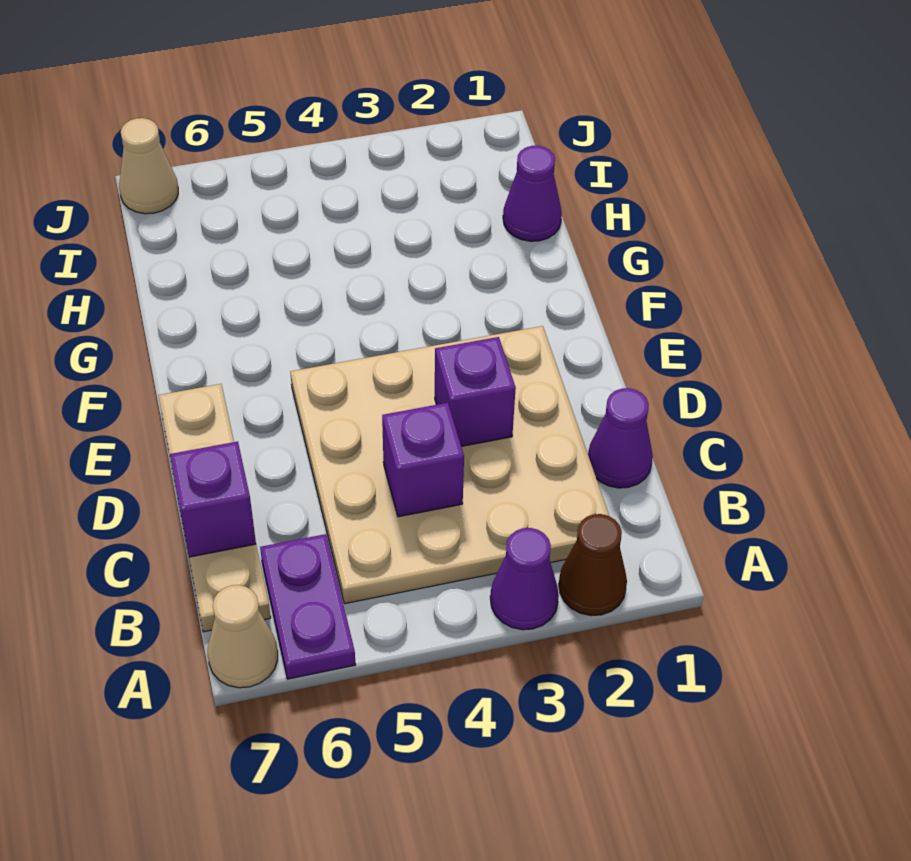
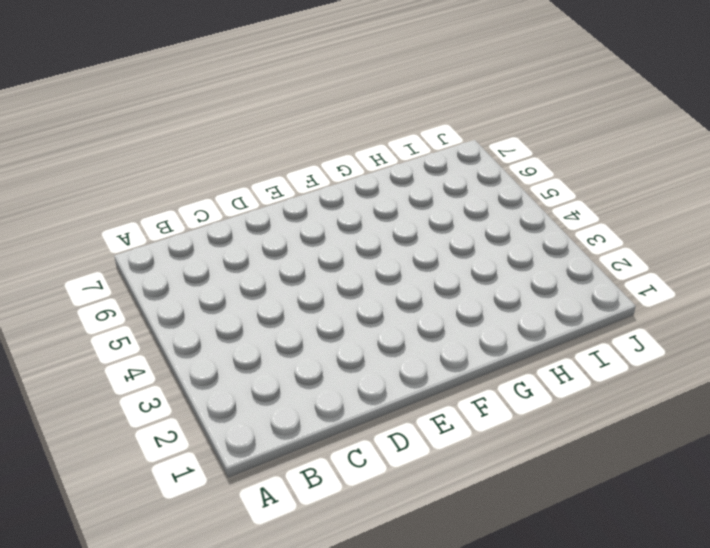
none -> brown cone A2 level 1
none -> purple cone A3 level 1
none -> purple plate A6:B6 level 1

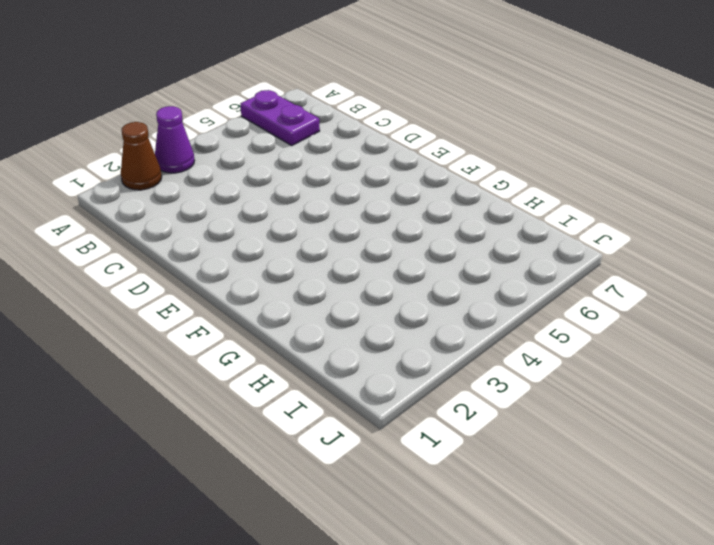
none -> tan cone A7 level 1
none -> tan plate B2:E5 level 1
none -> tan plate B7:E7 level 1

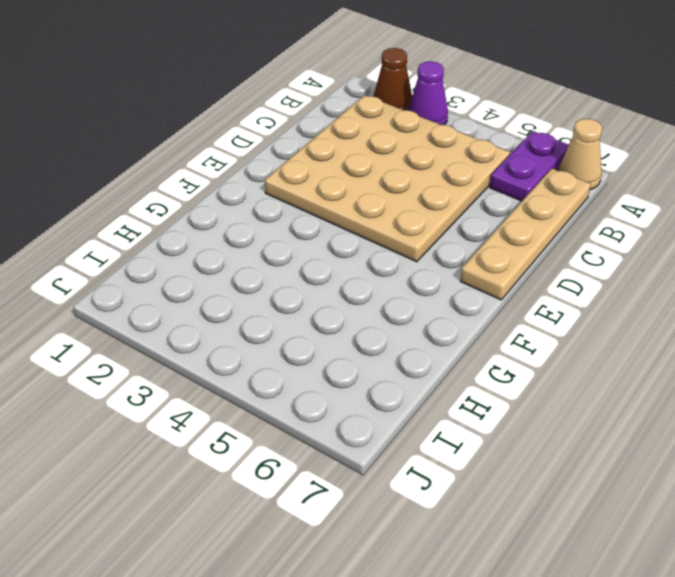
none -> purple cone C1 level 1
none -> purple cone H1 level 1
none -> tan cone J7 level 1

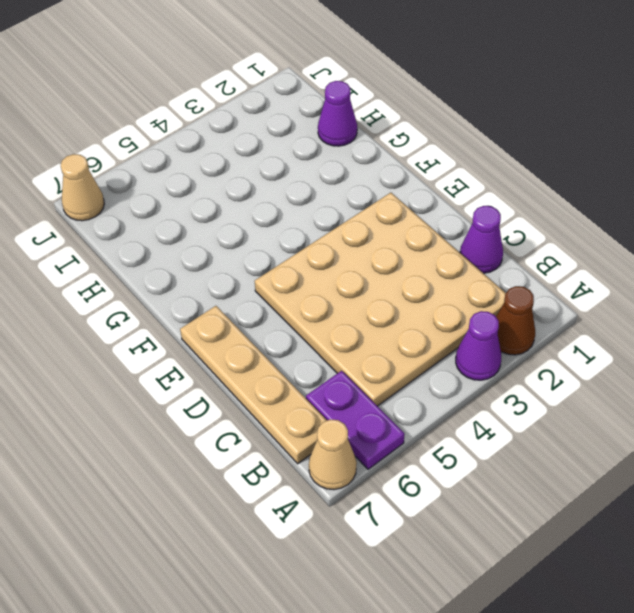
none -> purple brick C4 level 2
none -> purple brick C7 level 2
none -> purple brick D3 level 2

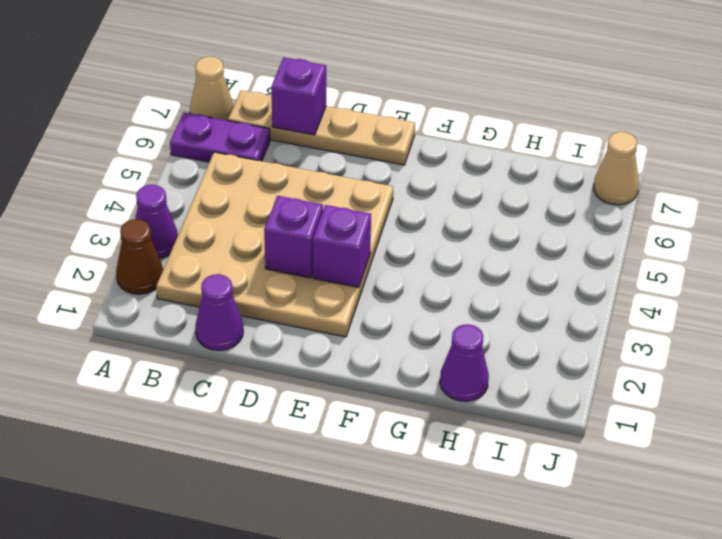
purple brick E3 level 2 -> purple brick C4 level 2

